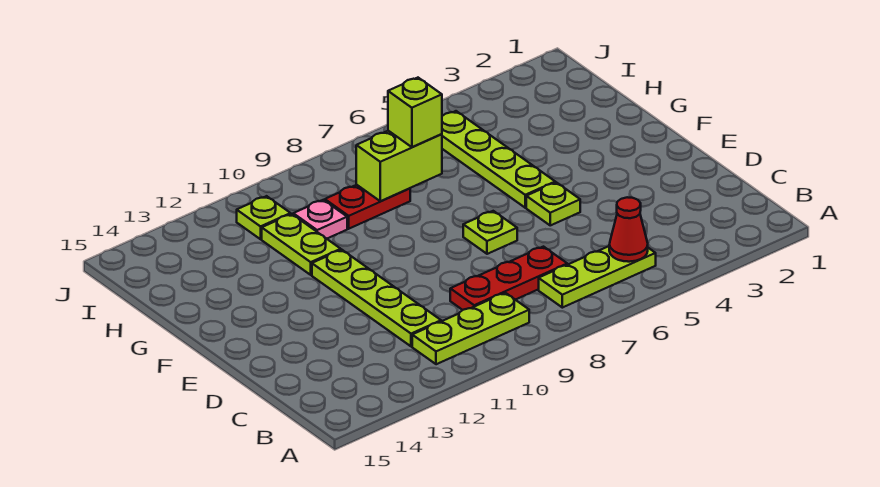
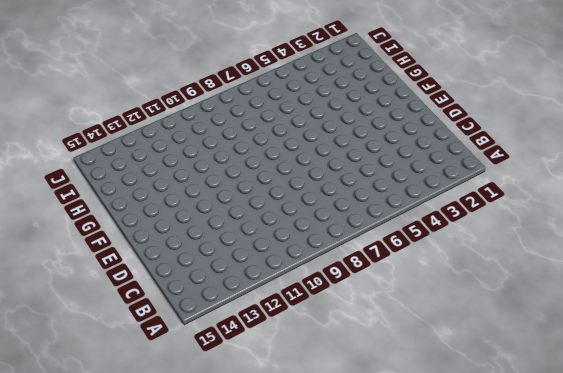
none -> lime plate B5:B7 level 1
none -> lime plate B9:B11 level 1
none -> red plate C7:C9 level 1

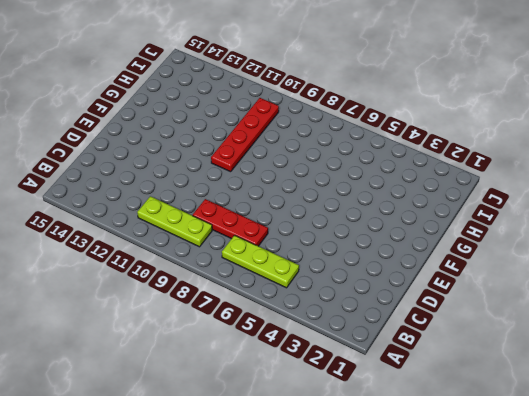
red plate F10:I10 level 1 -> pink plate H10 level 1
none -> lime plate C11:F11 level 1
none -> lime plate E5 level 1
none -> lime plate E7 level 1

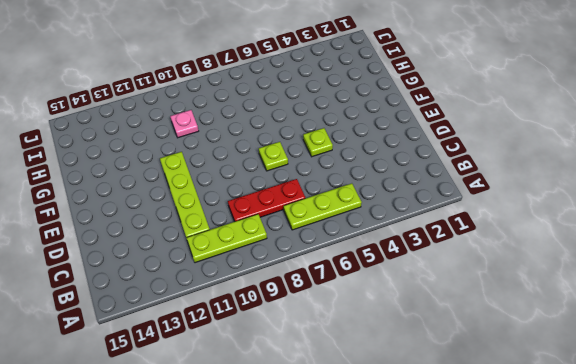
none -> lime plate F5:I5 level 1
none -> lime plate G11:H11 level 1
none -> red plate H8:H9 level 1

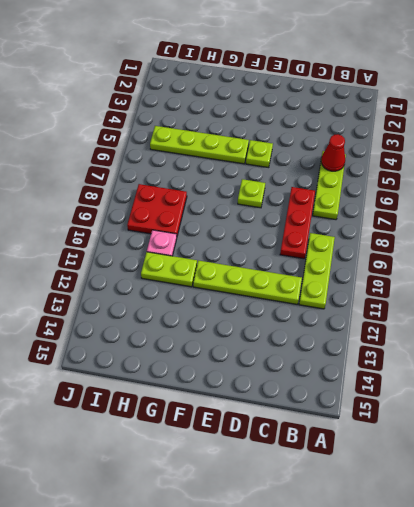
red plate H8:I9 level 1 -> red plate H8:H9 level 1
none -> lime plate I11 level 1
none -> lime brick H7:H8 level 2
none -> lime brick H7 level 3

